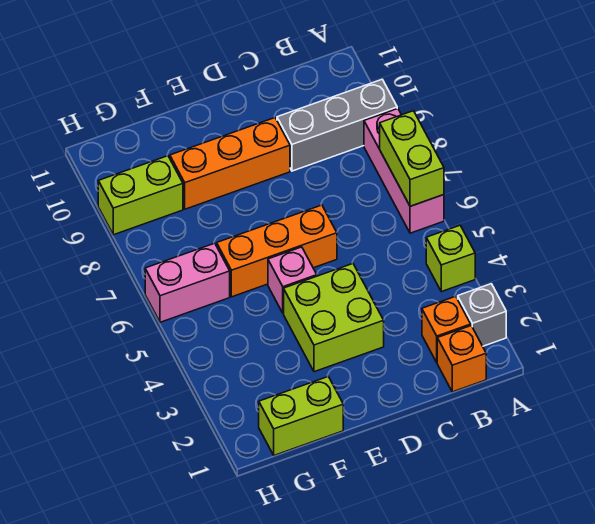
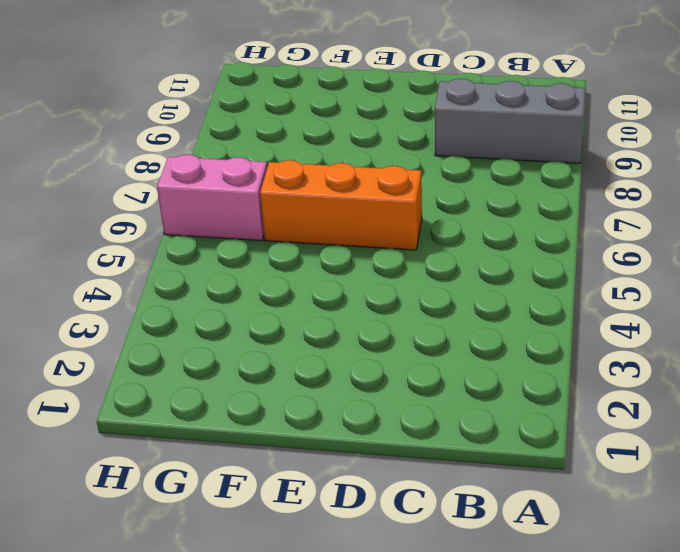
none -> grey brick A2 level 1
none -> lime brick A4 level 1
none -> pink brick A6:A8 level 1

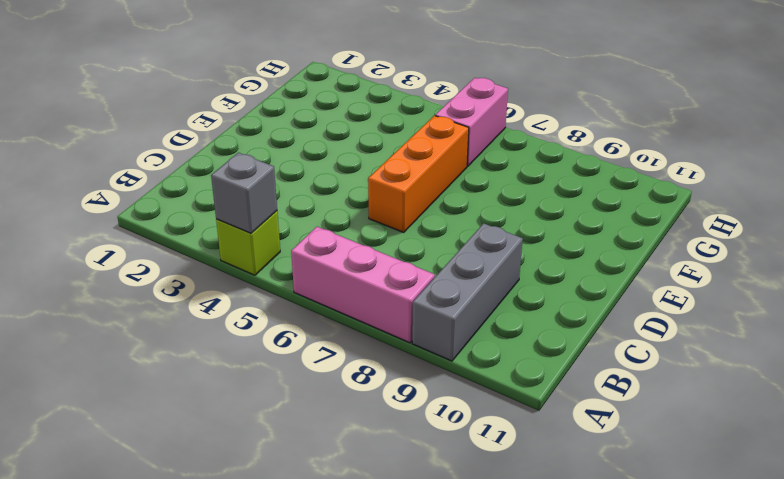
grey brick A4 level 2 -> grey brick A2 level 1
none -> orange brick B1 level 1
none -> orange brick B2 level 1
none -> lime brick D3:E4 level 1

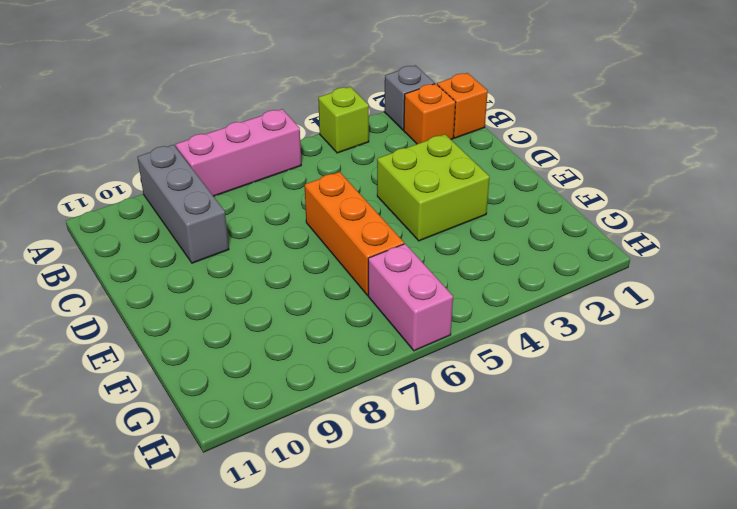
none -> orange brick D9:F9 level 1
none -> pink brick E5 level 1
none -> lime brick F1:G1 level 1

